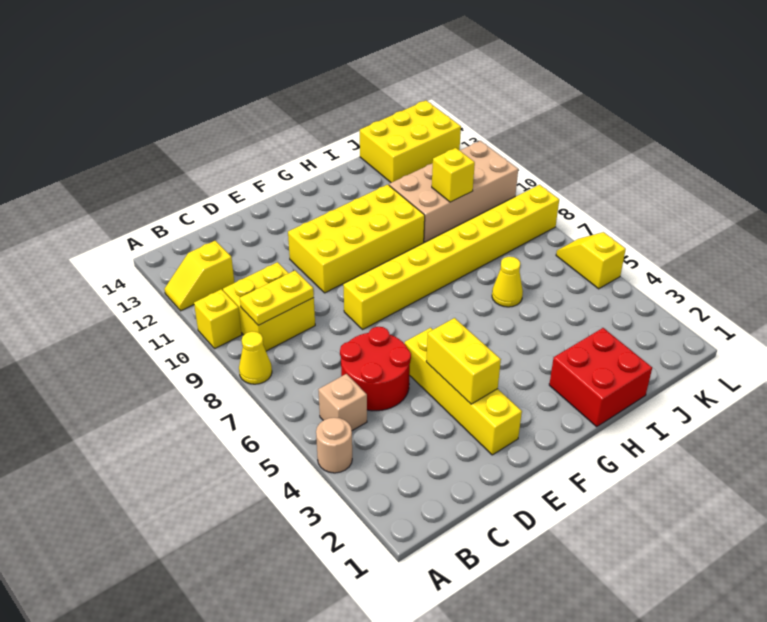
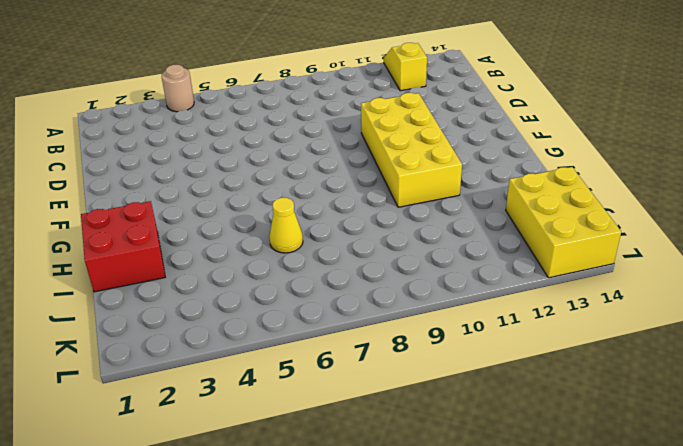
none -> yellow cone A8 level 1
none -> yellow brick A10 level 1
none -> tan brick B5 level 1

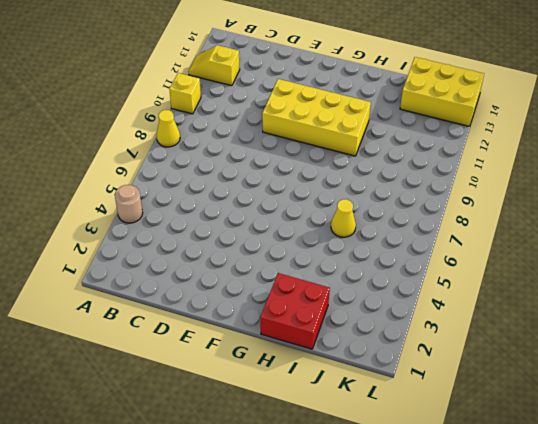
none -> tan brick B5 level 1
none -> yellow brick B9:C10 level 1
none -> red round brick C5:D6 level 1

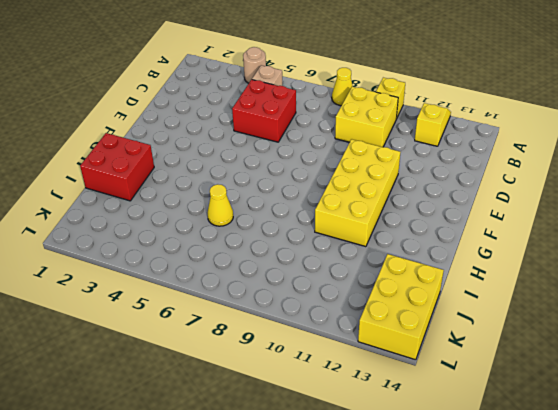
red brick C5:D6 level 1 -> red round brick C5:D6 level 1
none -> yellow brick E2:E5 level 1
none -> yellow brick E8:L8 level 1
none -> tan brick I10:L11 level 1

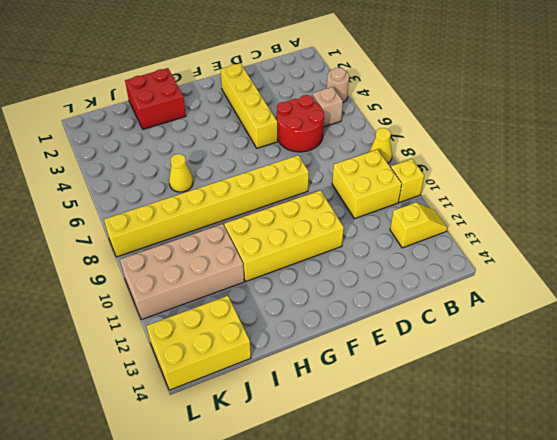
none -> yellow slope L5:L6 level 1 top 5
none -> yellow plate B9:C9 level 2
none -> yellow brick E3:E4 level 2

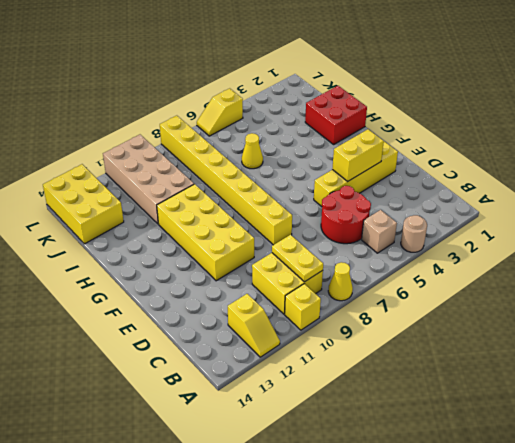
none -> yellow brick J10 level 2

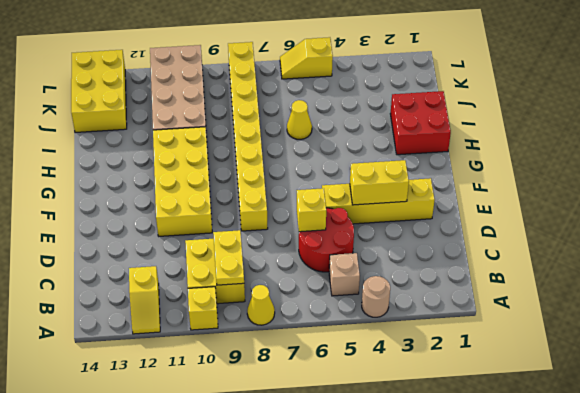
yellow brick D6 level 2 -> yellow brick J10 level 2

